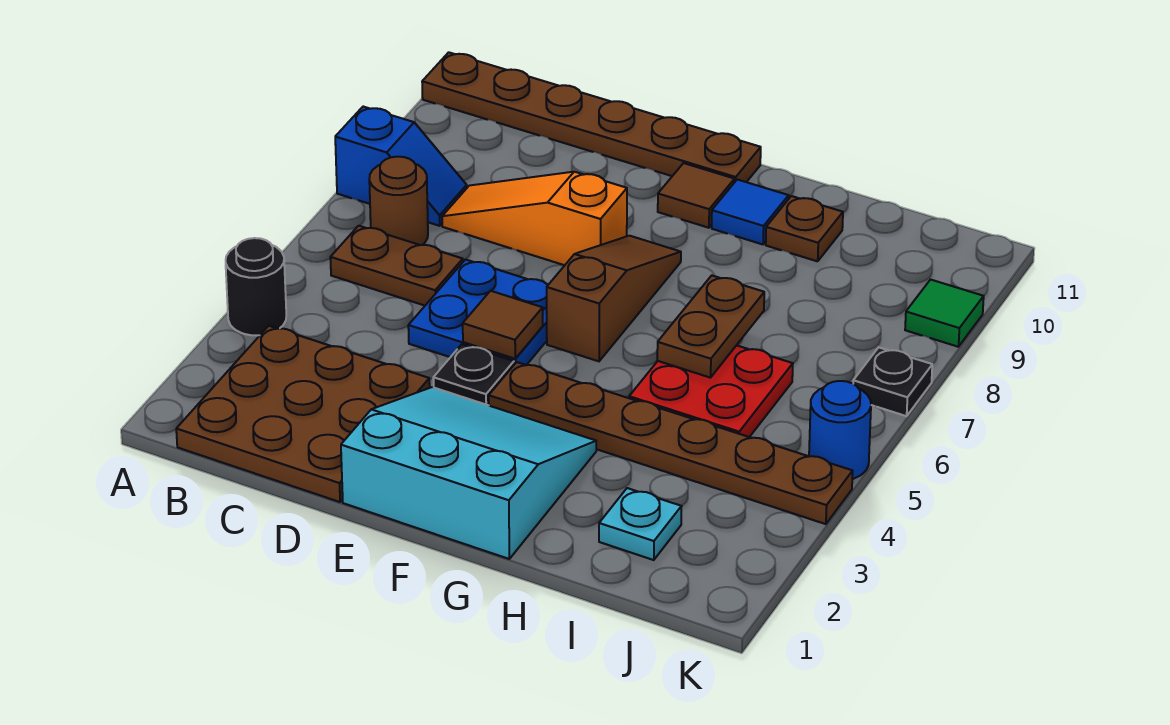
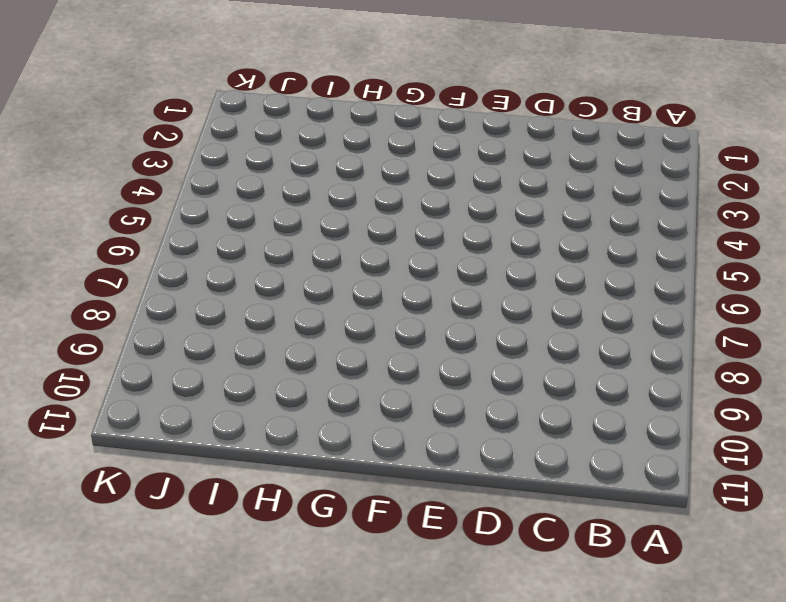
none -> black round brick A4 level 1
none -> blue slope A8:B8 level 1 top A
none -> brown plate A11:F11 level 1

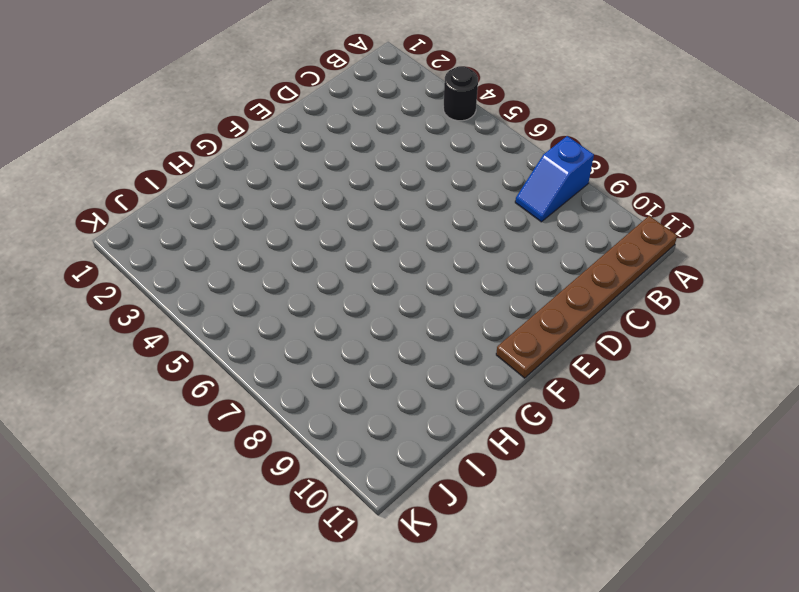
none -> brown plate B1:D3 level 1
none -> brown plate B6:C6 level 1
none -> brown round brick B7 level 1

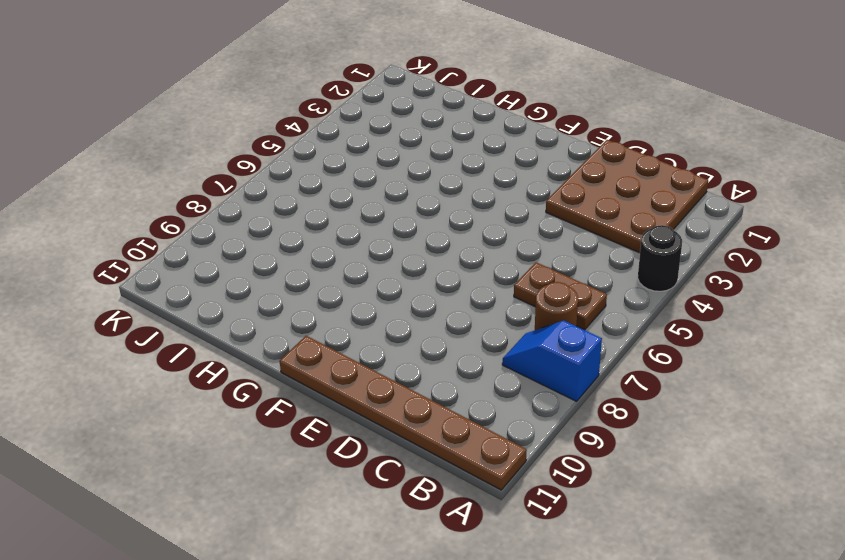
none -> orange slope C8:E8 level 1 top E
none -> blue plate D5:E6 level 1
none -> cyan slope E1:G3 level 1 top 1

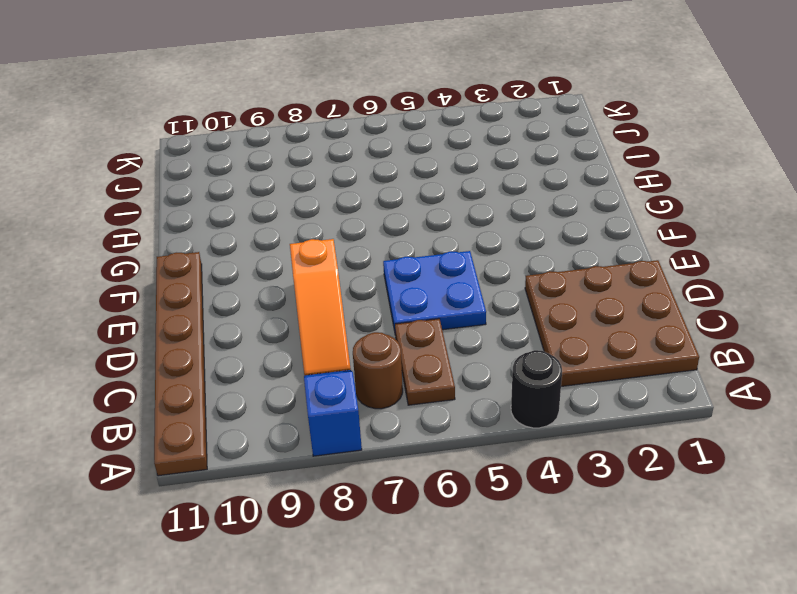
none -> cyan slope E1:G3 level 1 top 1
none -> black plate E4 level 1
none -> brown plate F4:K4 level 1

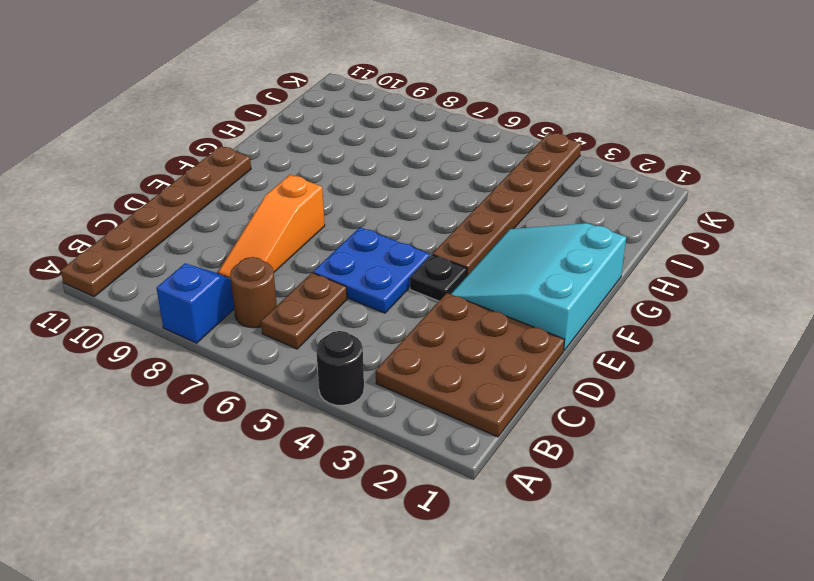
none -> brown slope F6:F8 level 1 top 6
none -> brown tile F10 level 1
none -> blue tile G10 level 1

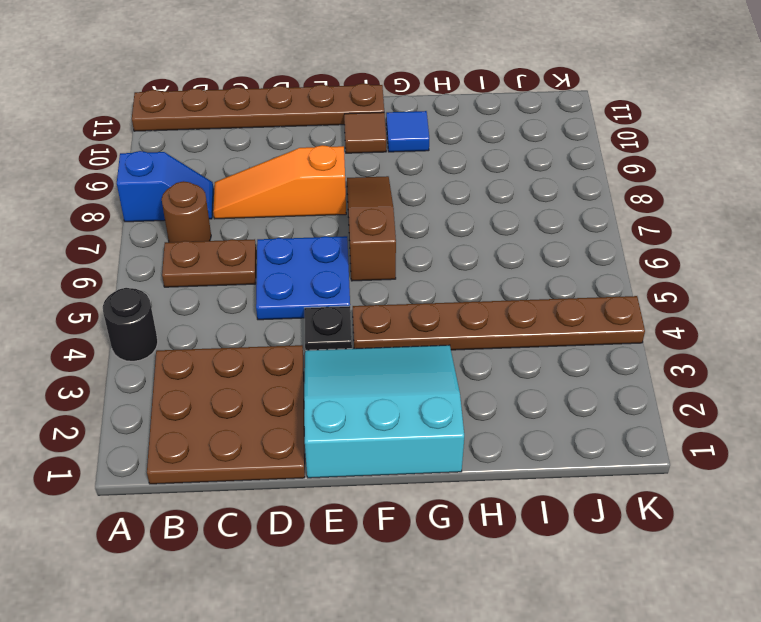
none -> red plate H5:I6 level 1
none -> brown plate H10 level 1
none -> cyan plate I2 level 1

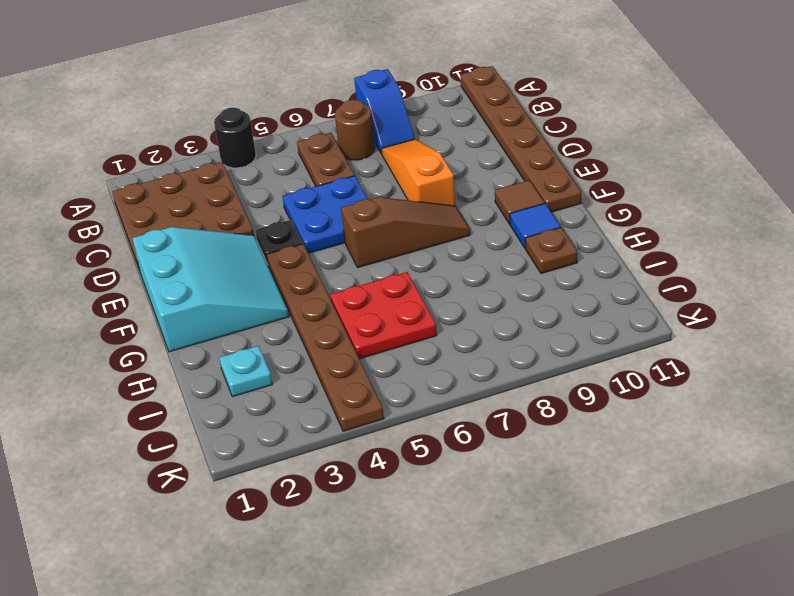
none -> blue round brick K5 level 1
none -> black plate K7 level 1
none -> green tile K9 level 1

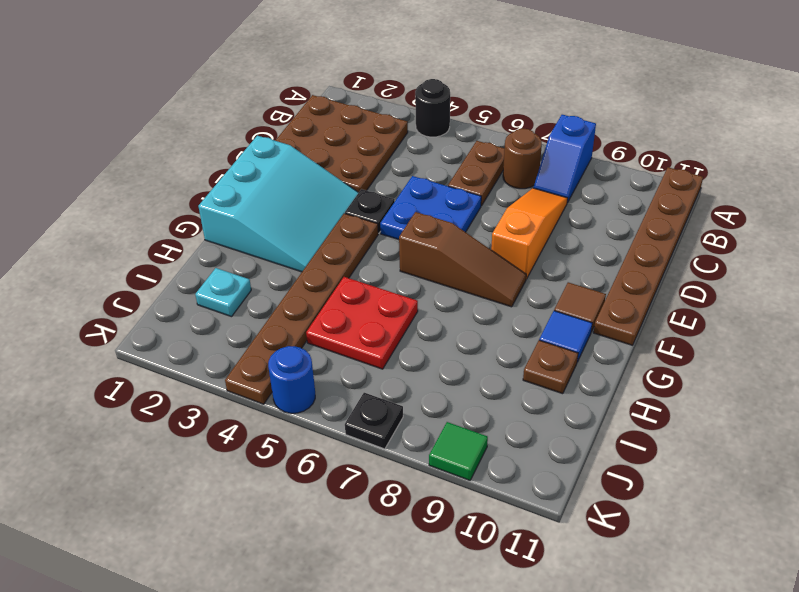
none -> brown tile E5 level 2
none -> brown plate H6:H7 level 2

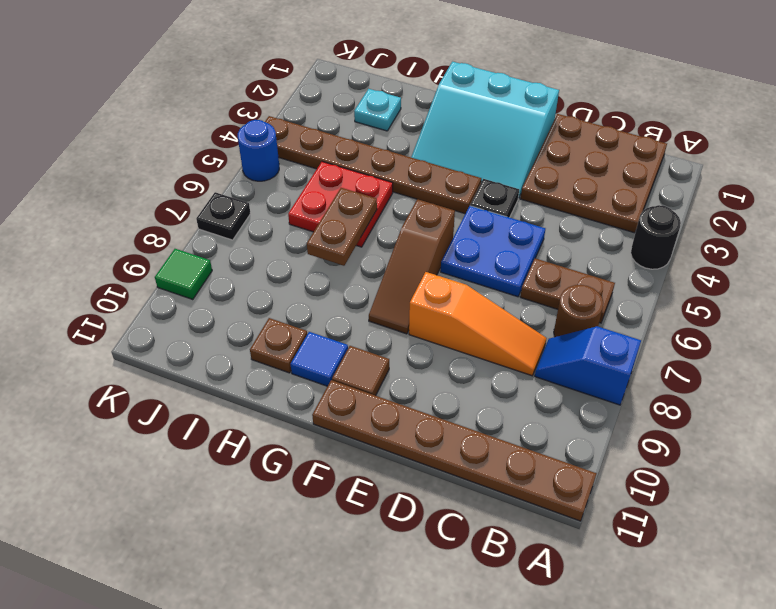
none -> brown tile E5 level 2

